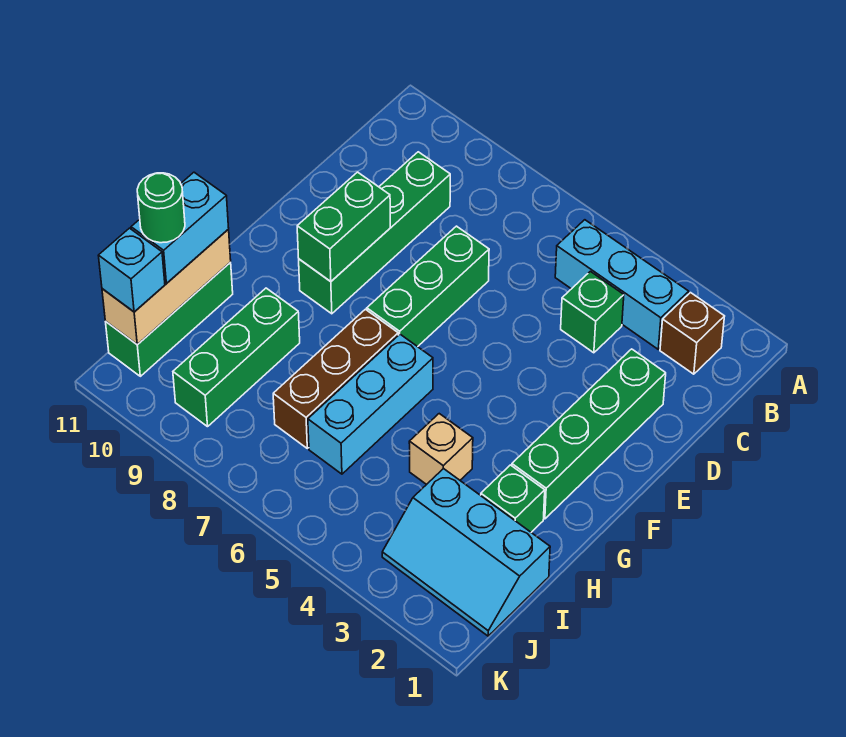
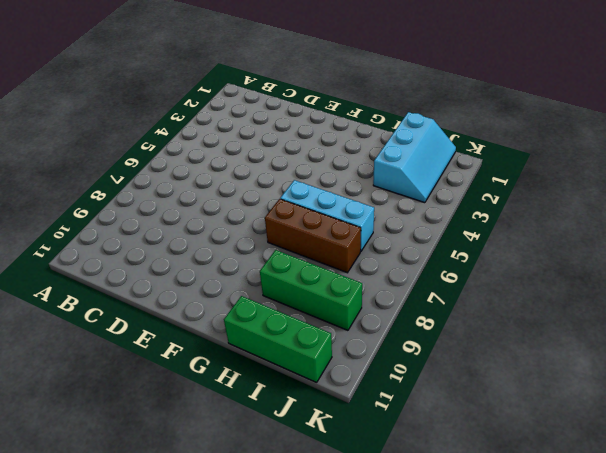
none -> brown brick B2 level 1
none -> cyan brick B3:B5 level 1
none -> green brick C4 level 1

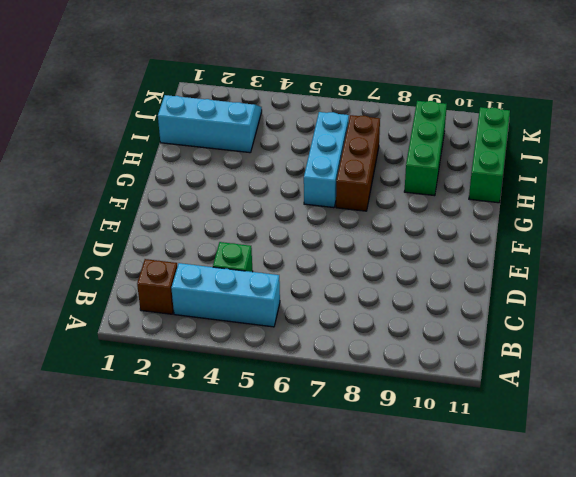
none -> green brick C9:F9 level 1
none -> green brick D2:G2 level 1
none -> green brick D7:F7 level 1

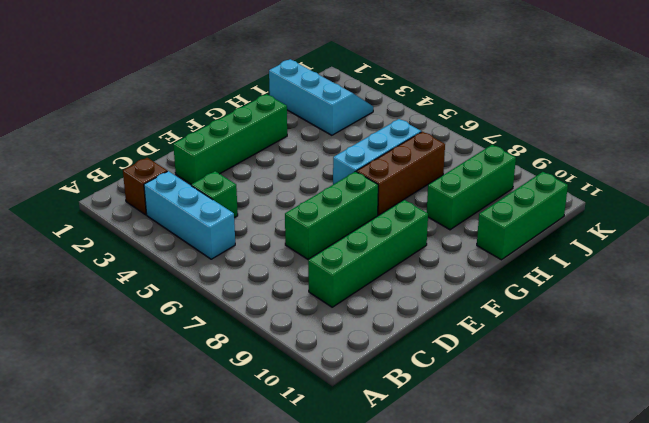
none -> green brick H2 level 1
none -> tan brick H4 level 1
none -> green brick E9:F9 level 2

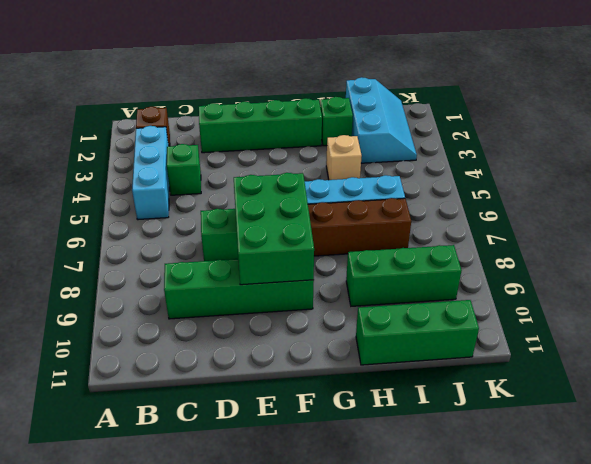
green brick E7:F9 level 2 -> green brick E9:F9 level 2
none -> tan brick H11:J11 level 2
none -> cyan brick H11:I11 level 3
none -> cyan brick J11 level 3

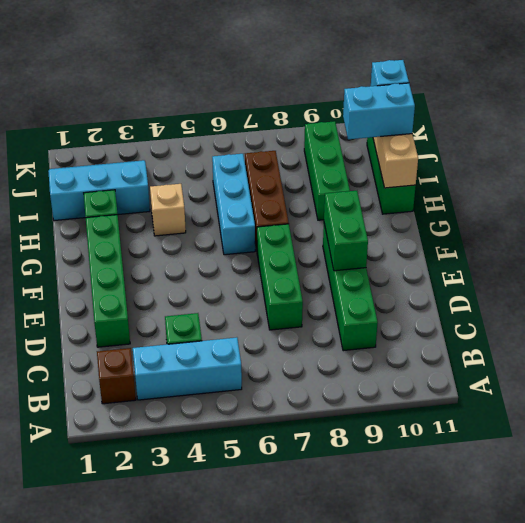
cyan brick I10:I11 level 3 -> cyan brick H11:I11 level 3
none -> green round brick I11 level 4

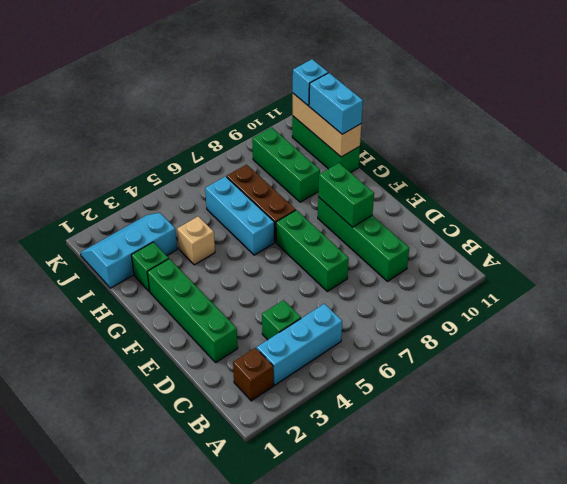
none -> green round brick I11 level 4

